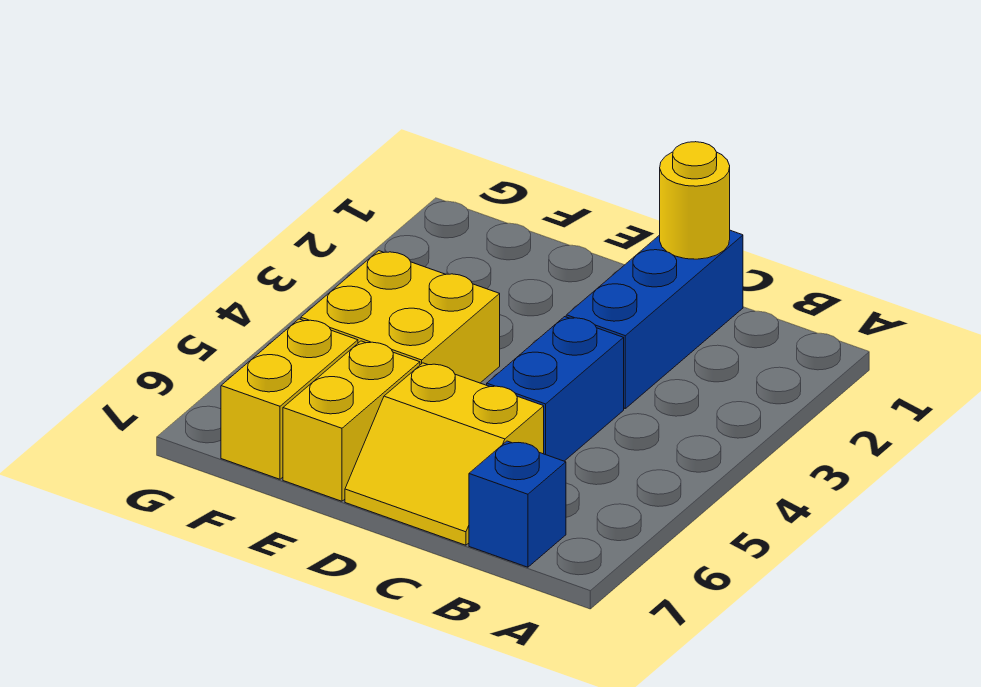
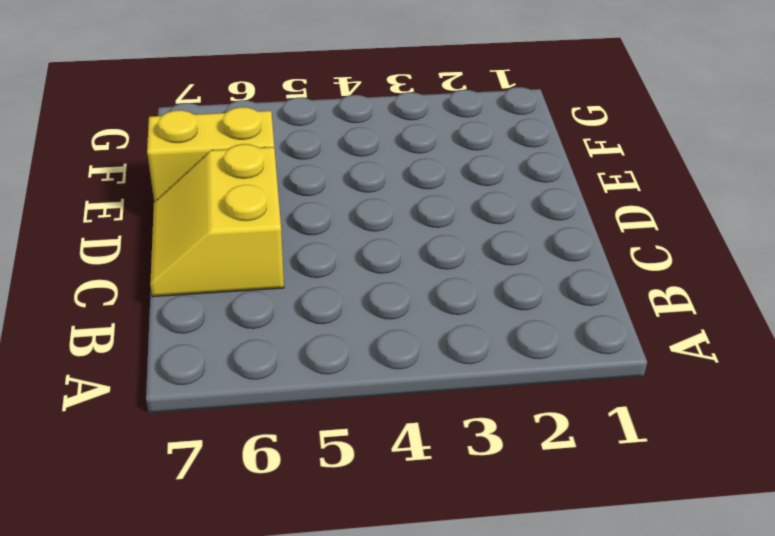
none -> blue brick B7 level 1
none -> blue brick C1:C3 level 1

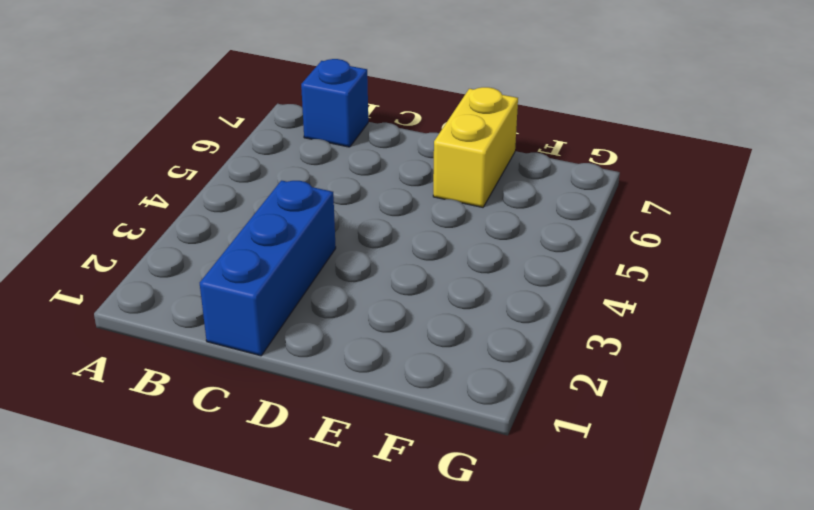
none -> blue brick C4:C5 level 1
none -> yellow slope C6:D7 level 1 top 6

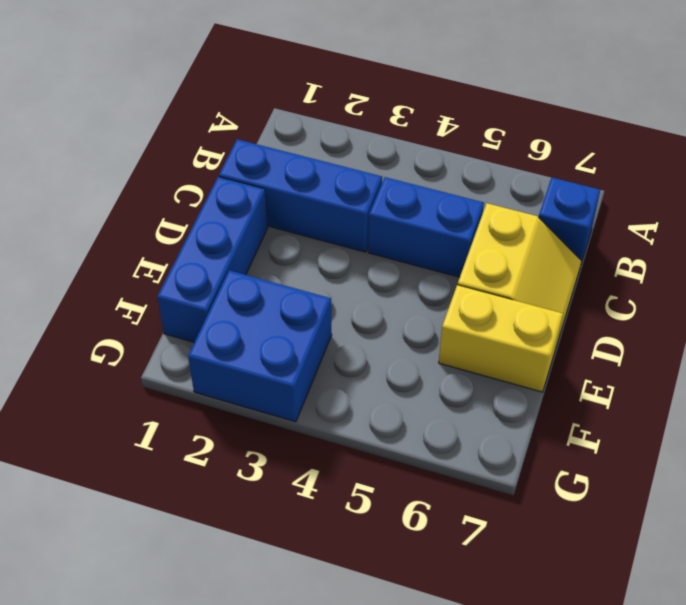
blue brick D1:F1 level 1 -> none
blue brick F2:G3 level 1 -> none
none -> yellow brick E4:F5 level 1
none -> yellow brick F6:F7 level 1

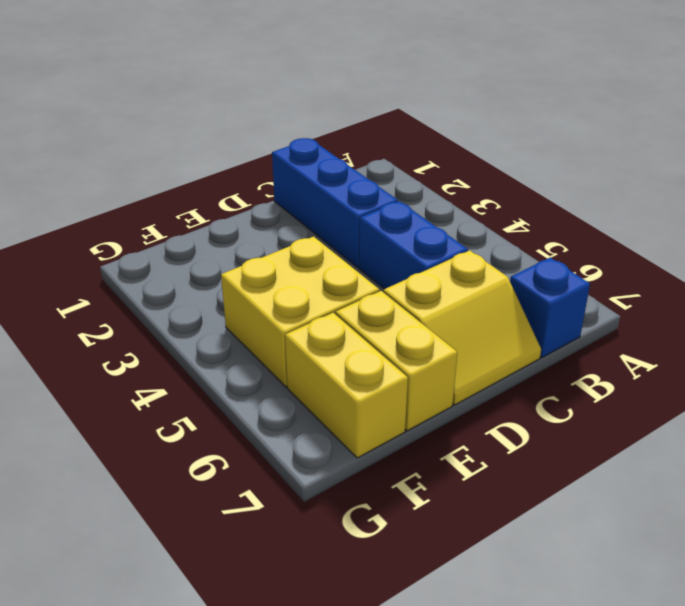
none -> yellow round brick C1 level 2

